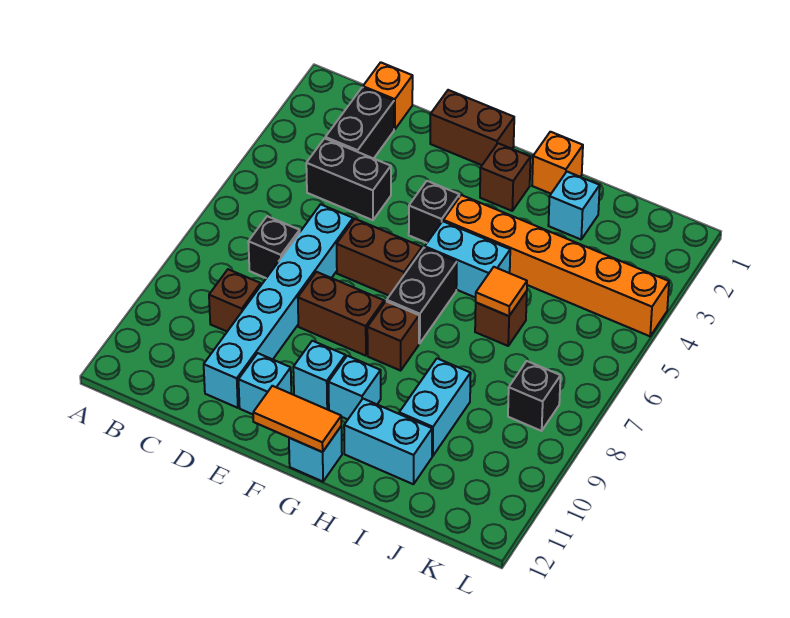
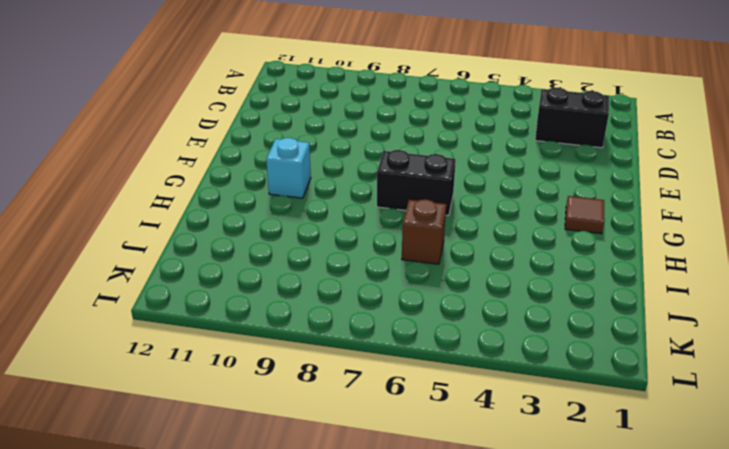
brown tile G2 level 1 -> brown brick G2 level 1
none -> orange brick C1 level 1
none -> black brick C4:D4 level 1
none -> black brick C7 level 1

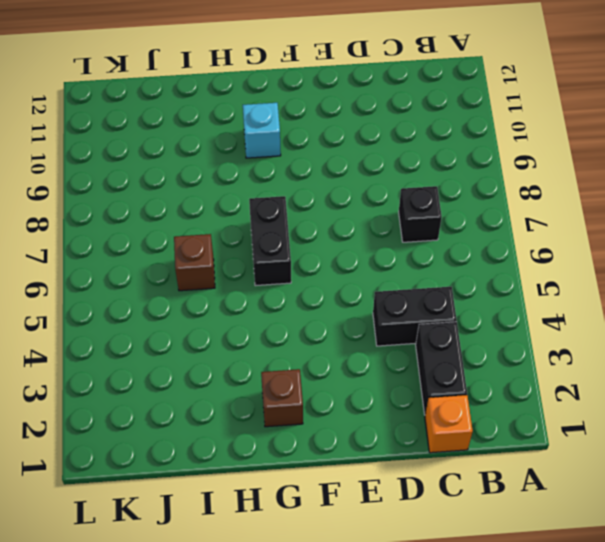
none -> brown brick C9 level 1
none -> cyan brick D6:D11 level 1
none -> brown brick E1:F1 level 1

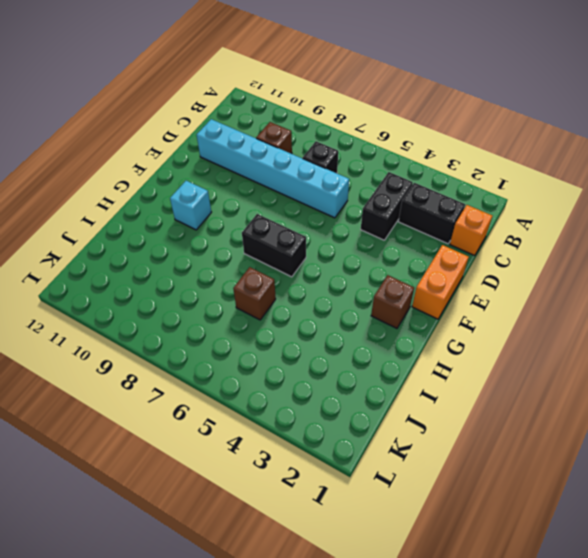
orange brick E1:F1 level 1 -> brown brick E1:F1 level 1
none -> brown brick E6:F6 level 1
none -> brown brick E8:F8 level 1
none -> cyan brick E11 level 1

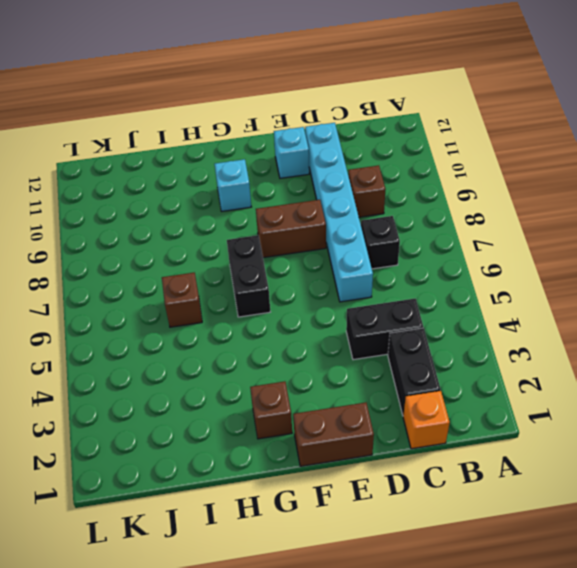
none -> brown brick E6:F6 level 1
none -> black brick F4 level 1
none -> cyan brick F10 level 1

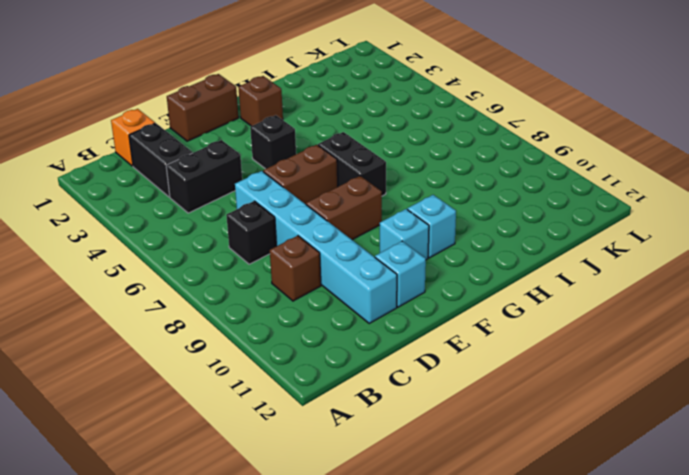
none -> orange brick G4:L4 level 1
none -> cyan brick G5:H5 level 1
none -> brown brick G8 level 1

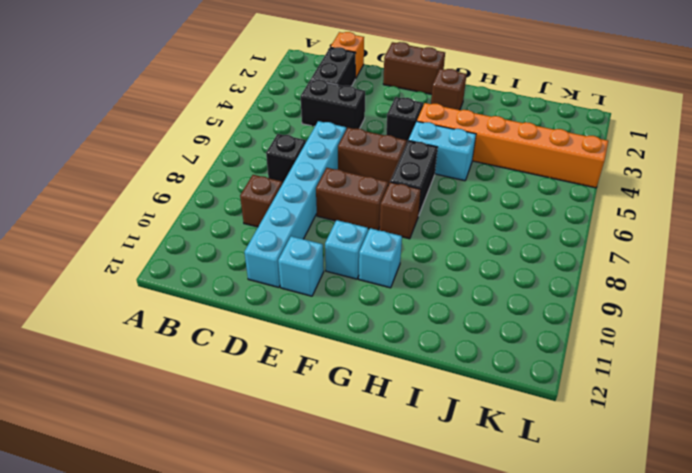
none -> cyan brick G12 level 1
none -> orange brick H1 level 1
none -> cyan brick H11:I11 level 1

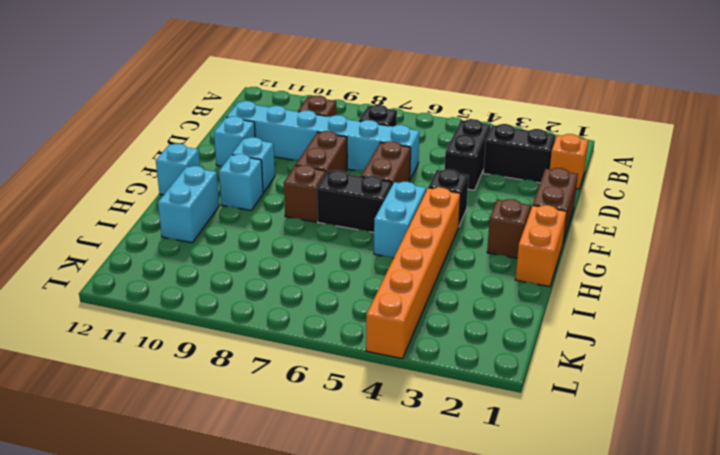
orange brick G1:H1 level 1 -> orange brick H1 level 1
none -> cyan brick I2 level 1
none -> brown brick I6 level 1
none -> cyan brick I9:I10 level 1

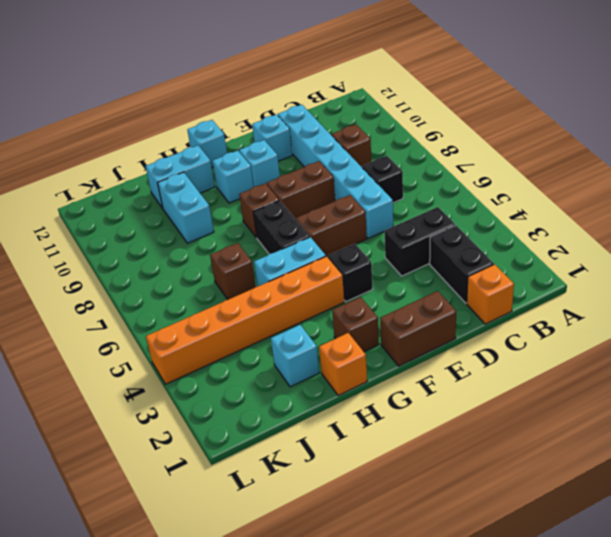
none -> black brick K8 level 1
none -> orange tile F12:G12 level 2
none -> orange tile I6 level 2

